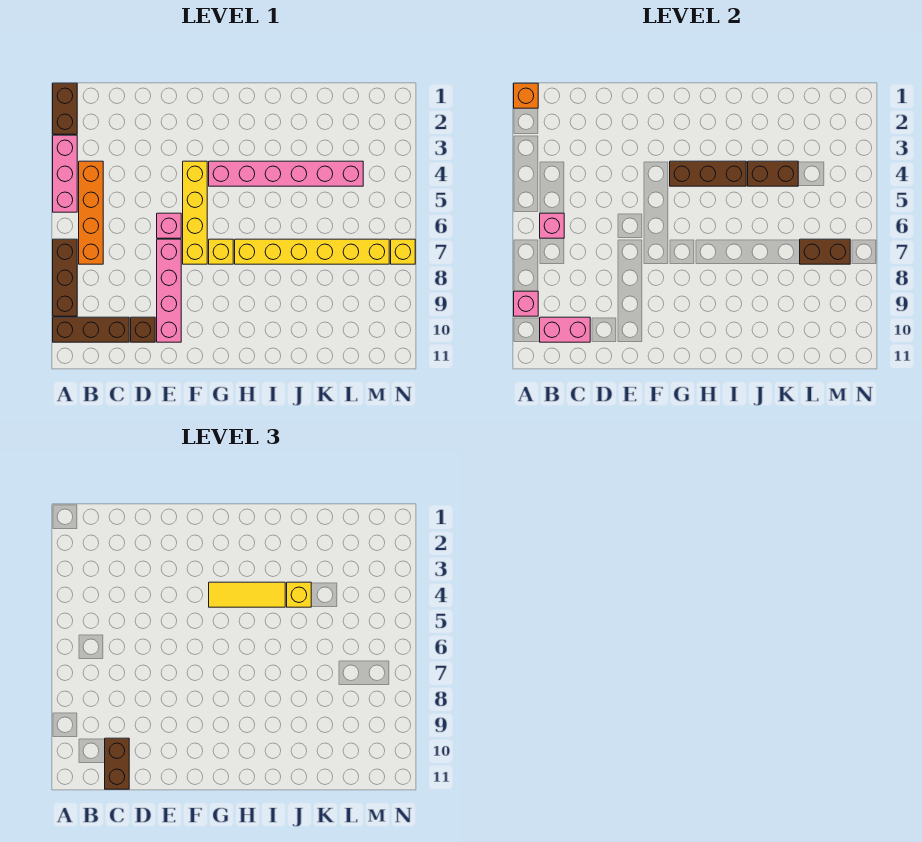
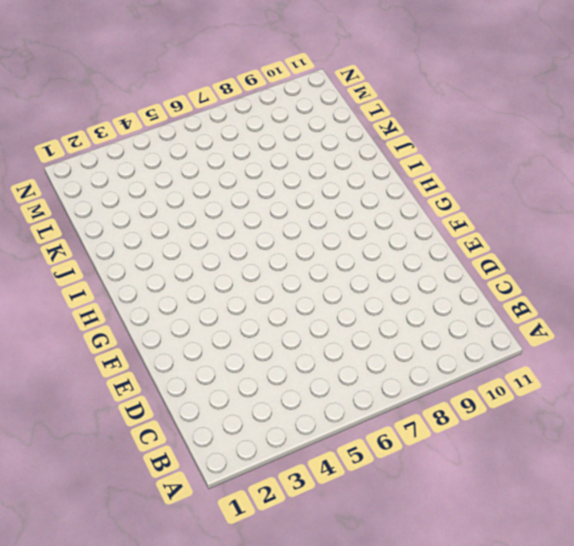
none -> brown brick A1:A2 level 1
none -> pink brick A3:A5 level 1
none -> brown brick A7:A9 level 1

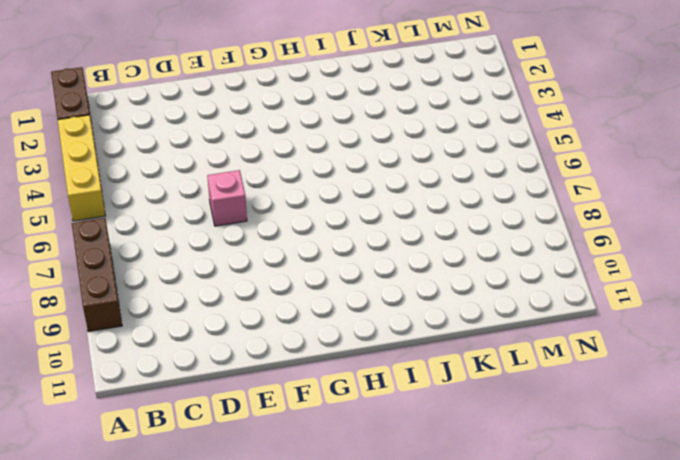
yellow brick A3:A5 level 1 -> pink brick A3:A5 level 1
none -> brown brick A10:C10 level 1
none -> orange brick B4:B7 level 1
none -> brown brick D10 level 1

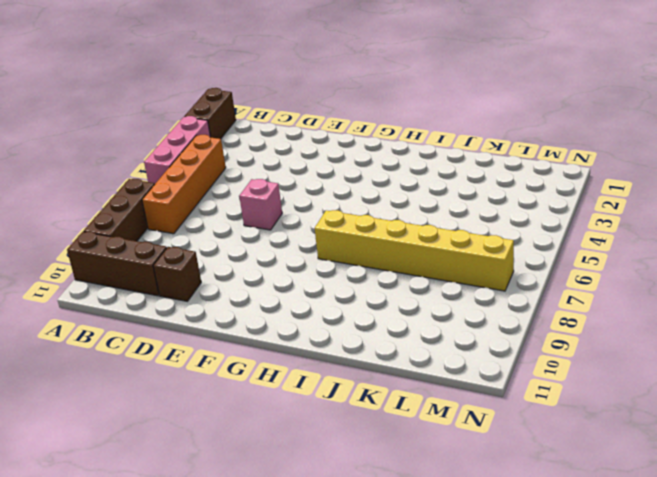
none -> pink brick E7:E10 level 1
none -> yellow brick F4:F7 level 1
none -> pink brick G4:L4 level 1

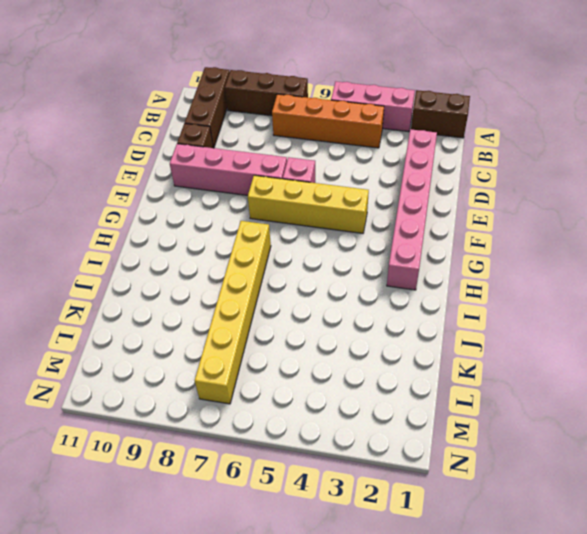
pink brick C2:H2 level 1 -> pink brick G4:L4 level 1
none -> yellow brick G7 level 1
none -> yellow brick N7 level 1
none -> orange brick A1 level 2

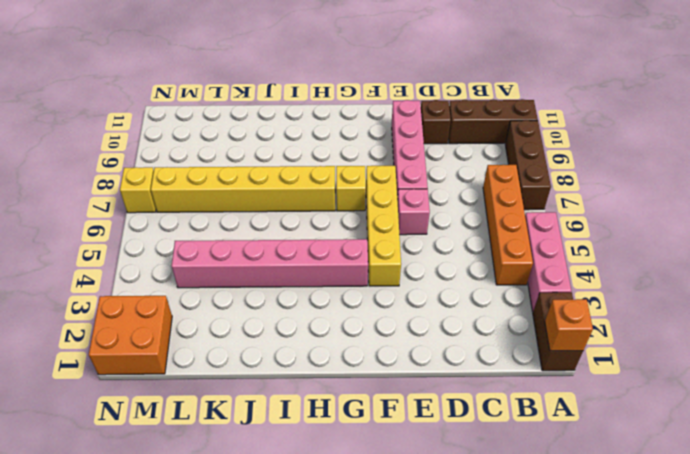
orange brick M1:N2 level 1 -> none
none -> pink brick A9 level 2
none -> pink brick B6 level 2
none -> pink brick B10:C10 level 2

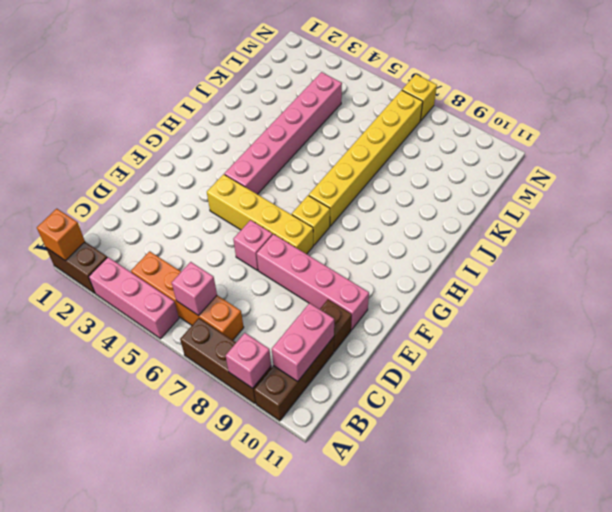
none -> brown brick G4:I4 level 2
none -> brown brick J4:K4 level 2
none -> brown brick L7:M7 level 2

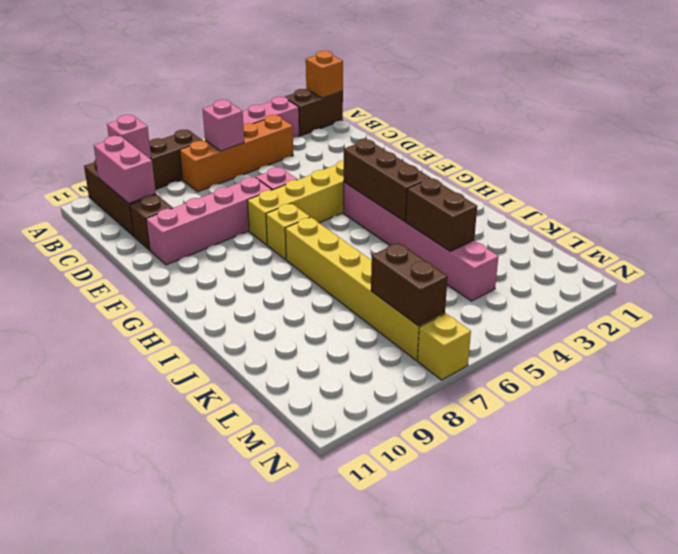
none -> brown brick C10:C11 level 3
none -> yellow tile G4:I4 level 3
none -> yellow brick J4 level 3

